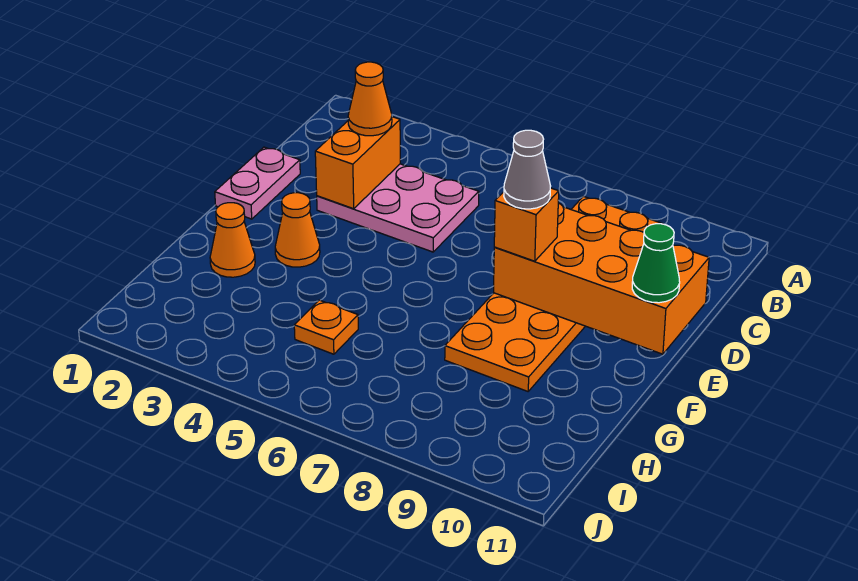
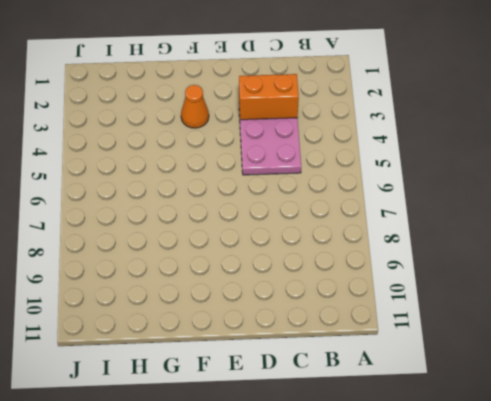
none -> orange plate B8:G9 level 1
none -> pink plate D1:E1 level 1
none -> orange cone G2 level 1

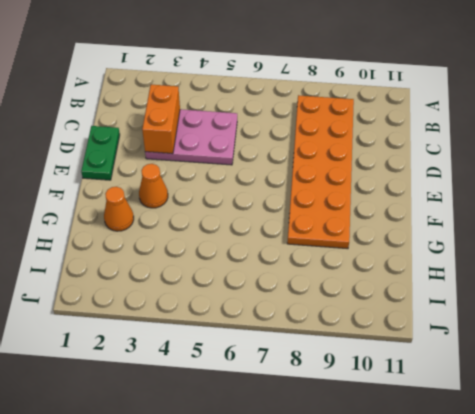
green plate D1:E1 level 1 -> pink plate D1:E1 level 1
none -> orange plate H5 level 1
none -> orange brick D8:E11 level 2
none -> orange cone C3 level 3

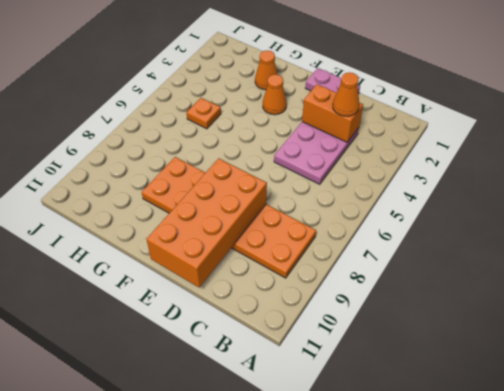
none -> orange brick E8 level 3
none -> green cone E11 level 3
none -> grey cone E8 level 4

